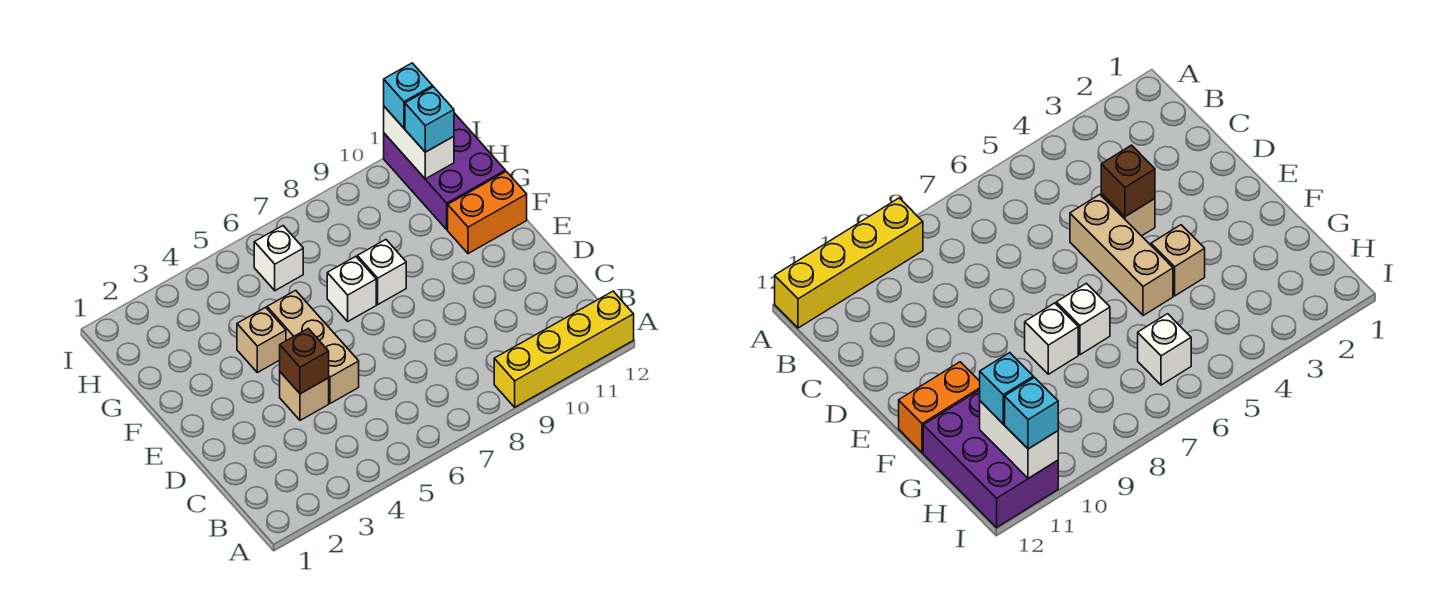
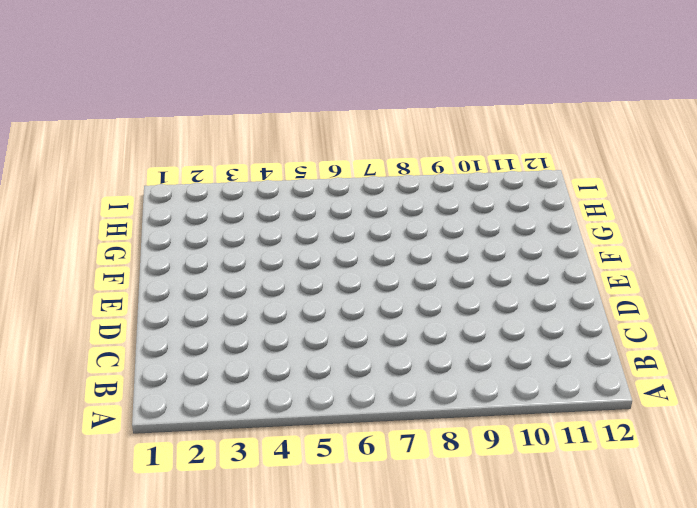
none -> yellow brick A9:A12 level 1
none -> tan brick D4 level 1
none -> tan brick D5:F5 level 1

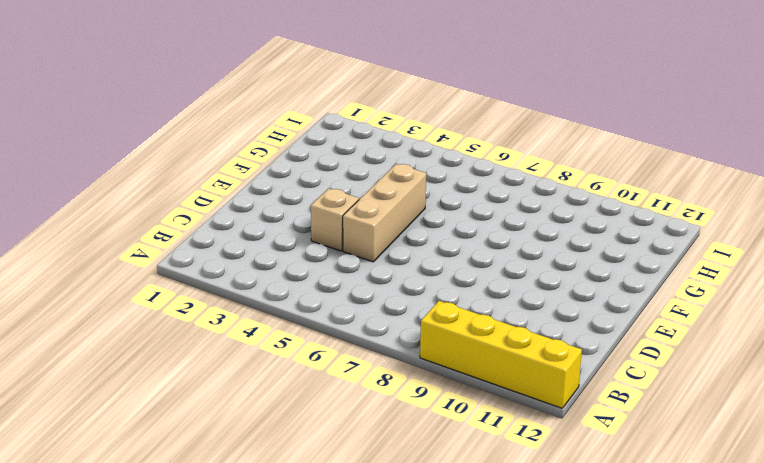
none -> tan brick F4 level 1
none -> white brick F7 level 1
none -> white brick F8 level 1

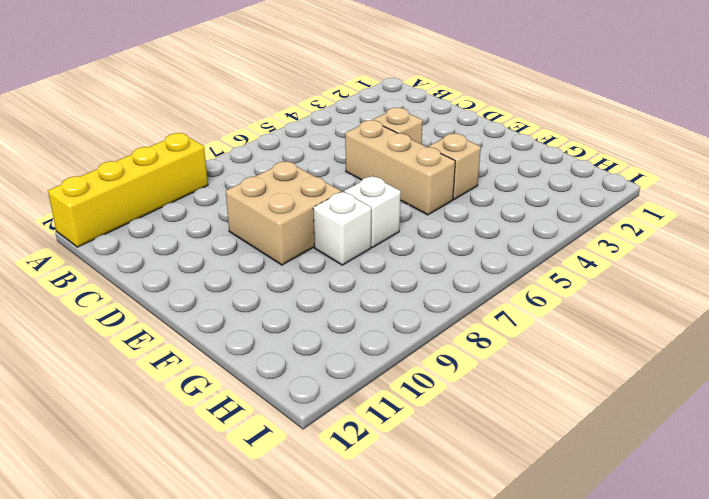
tan brick D8:E9 level 1 -> none
none -> orange brick F11:F12 level 1
none -> purple brick G11:I12 level 1
none -> white brick H6 level 1

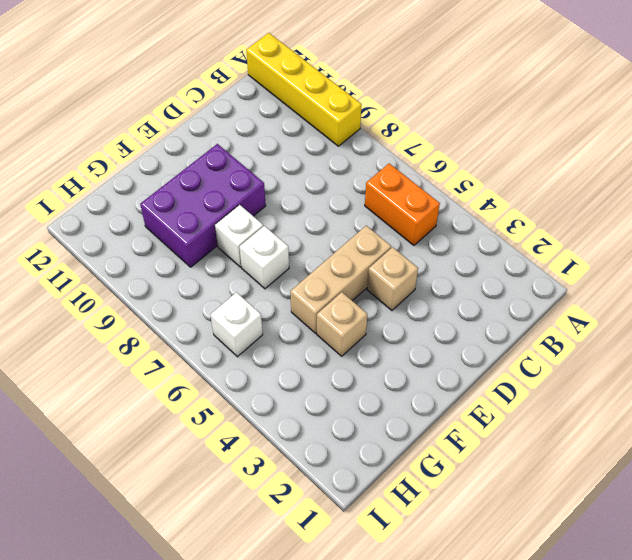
orange brick B5:B6 level 1 -> orange brick F11:F12 level 1
purple brick E9:G10 level 1 -> purple brick G11:I12 level 1
none -> brown brick D4 level 2
none -> white brick H11:I11 level 2
none -> cyan brick H11 level 3

